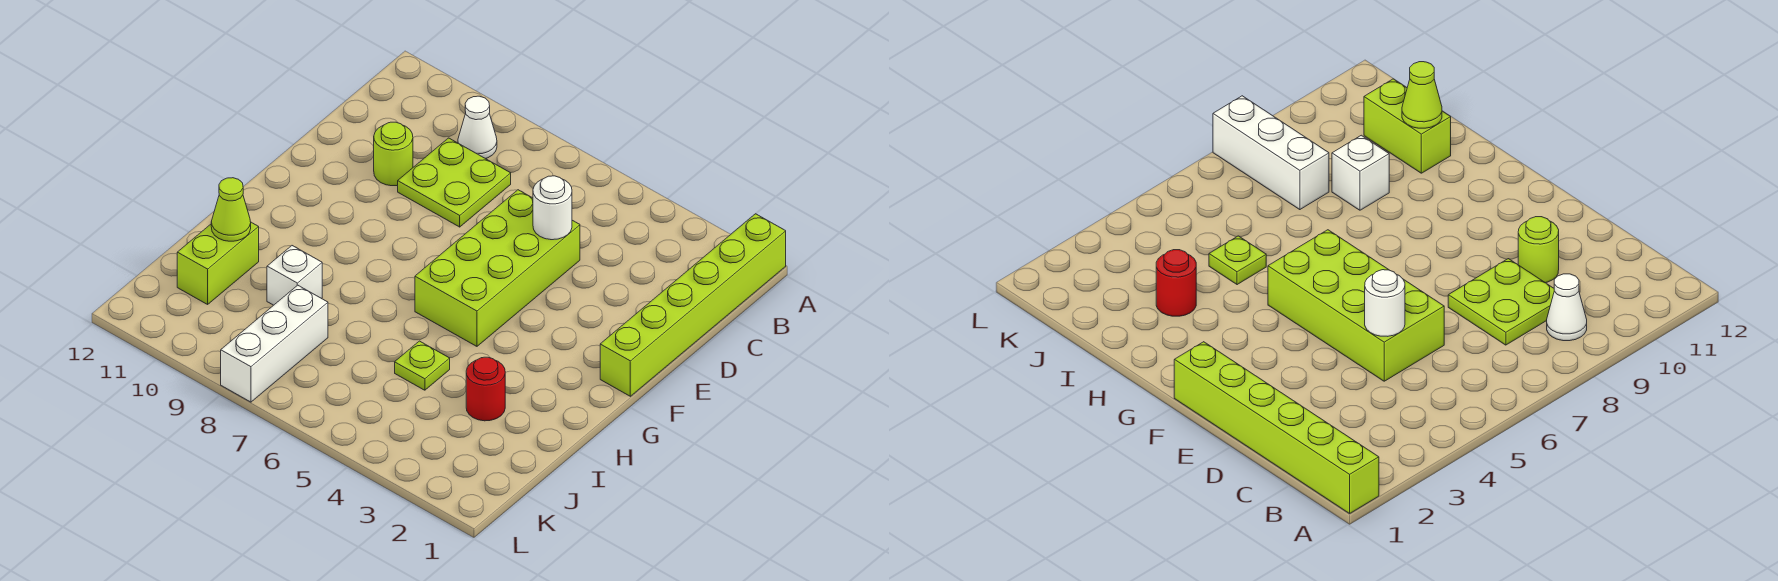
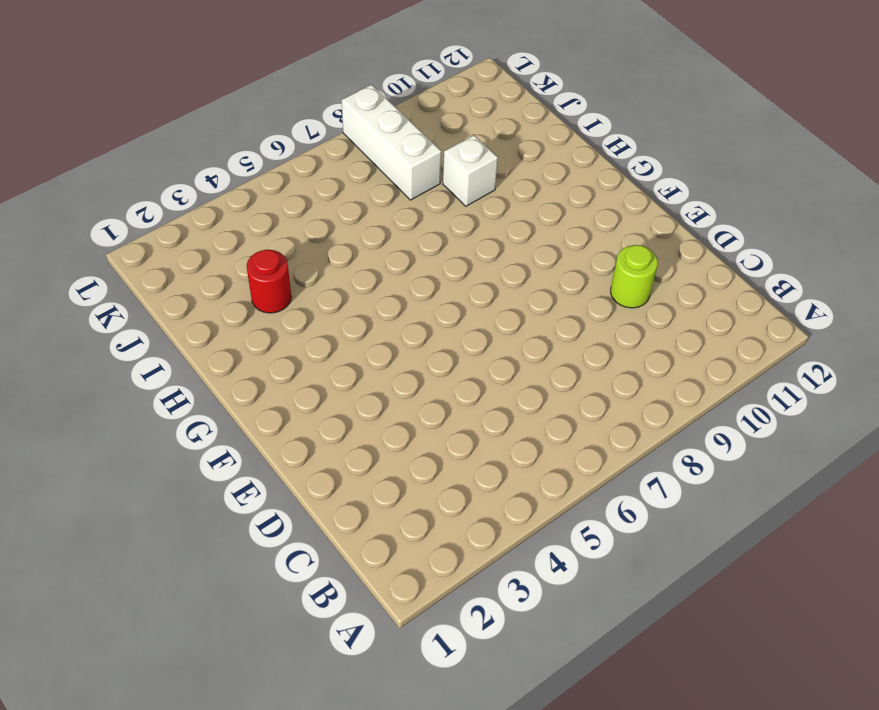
none -> lime brick A1:F1 level 1
none -> white cone B9 level 1
none -> lime plate C8:D9 level 1

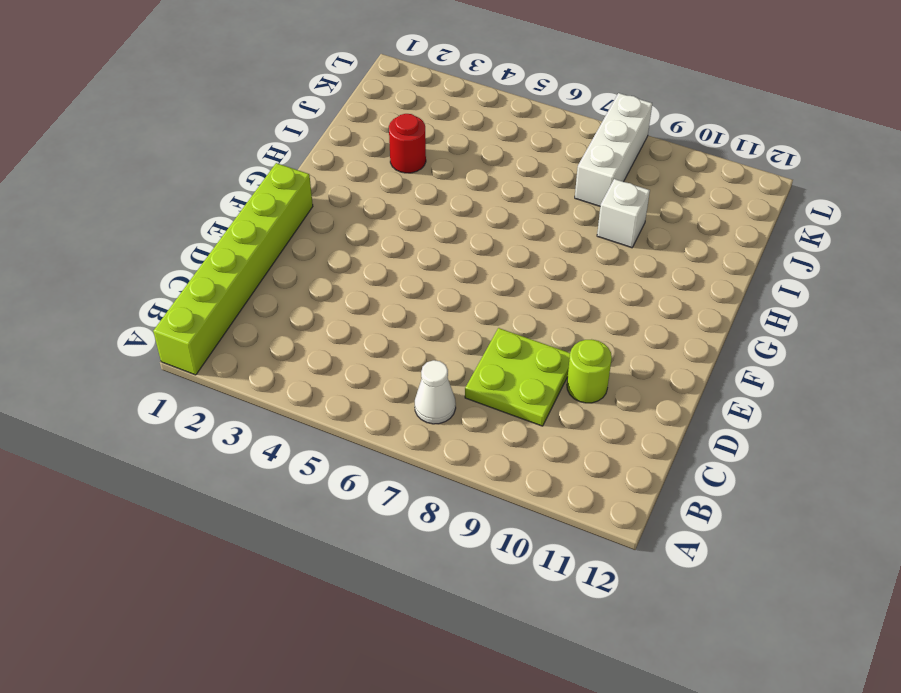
white cone B7 level 1 -> white cone B9 level 1
none -> lime brick D5:G6 level 1
none -> lime plate I5 level 1
none -> lime brick I11:J11 level 1

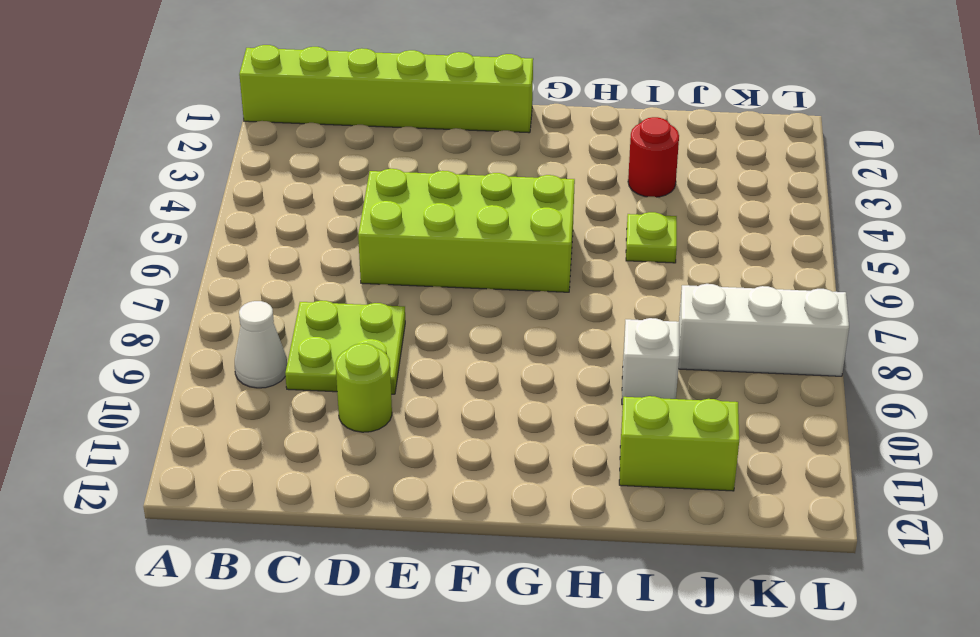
none -> white round brick D5 level 2
none -> lime cone I11 level 2

